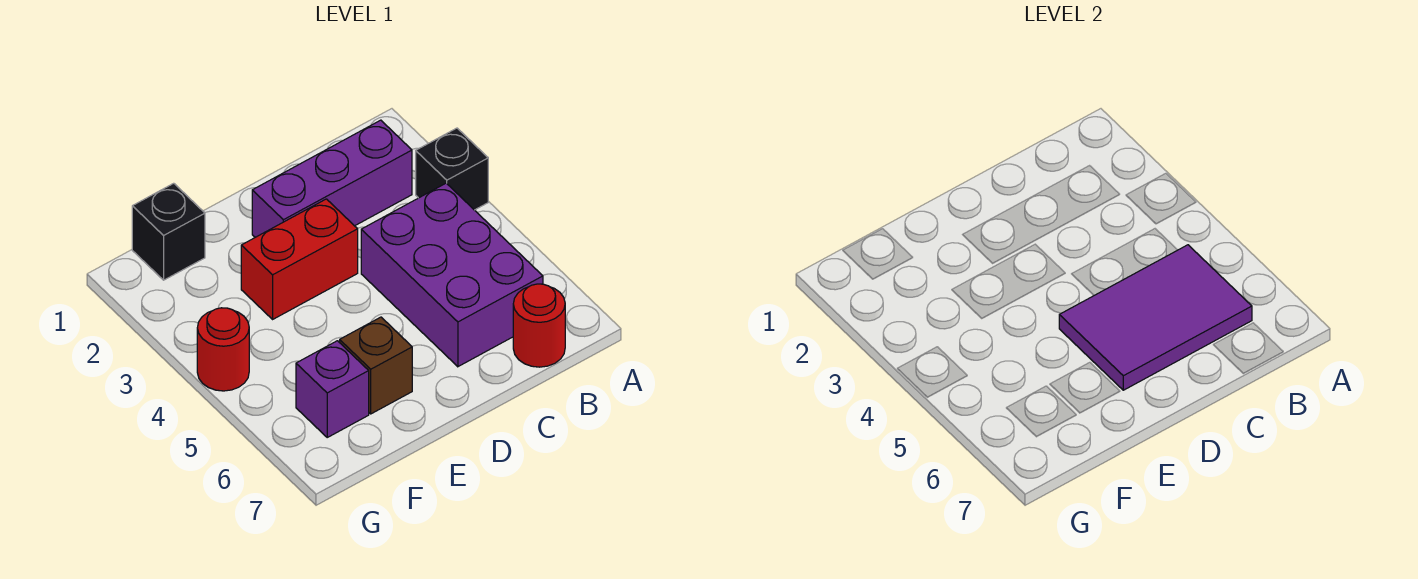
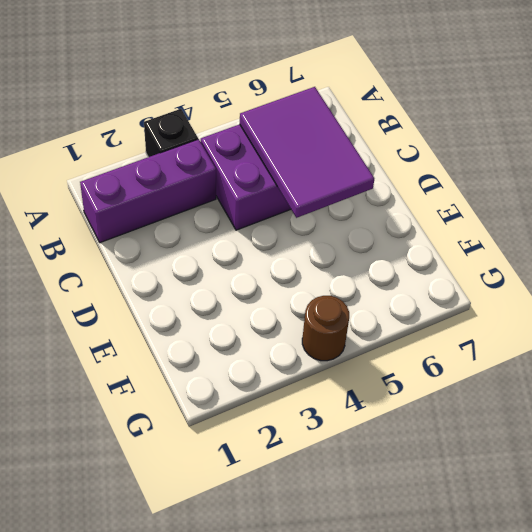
purple brick B1:B3 level 1 -> purple brick B2:D2 level 1
brown round brick G4 level 1 -> red round brick G4 level 1
none -> red round brick B7 level 1
none -> red brick D3:E3 level 1

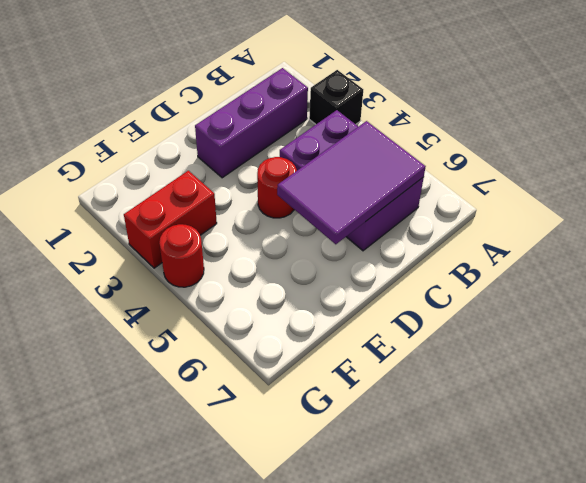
red round brick D4 level 1 -> red round brick B7 level 1
red brick F3:G3 level 1 -> red brick D3:E3 level 1
none -> brown brick E6 level 1
none -> black brick F1 level 1

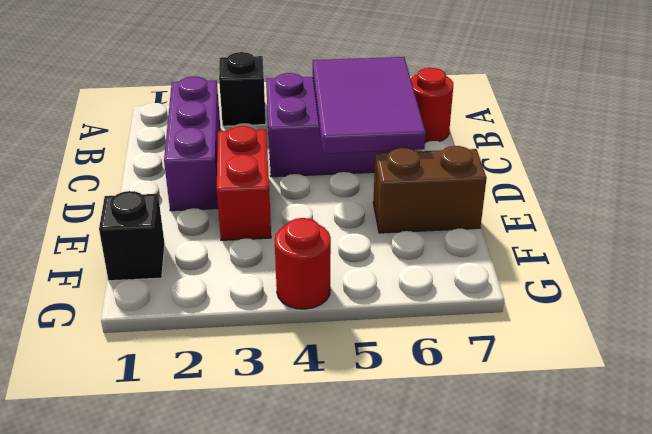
brown brick E6:E7 level 1 -> brown brick E6 level 1
none -> purple brick F6 level 1

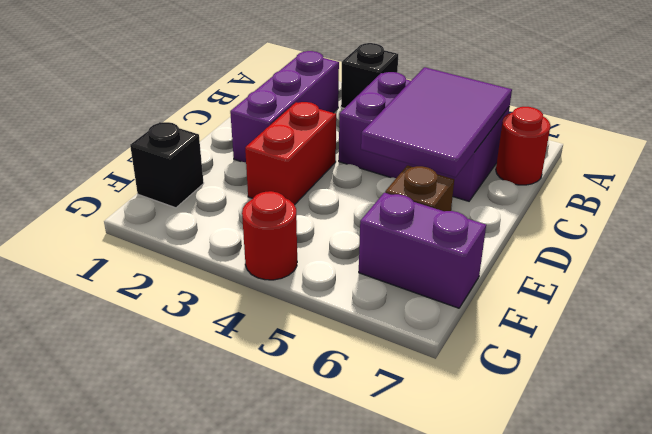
purple brick F6:F7 level 1 -> purple brick F6 level 1

